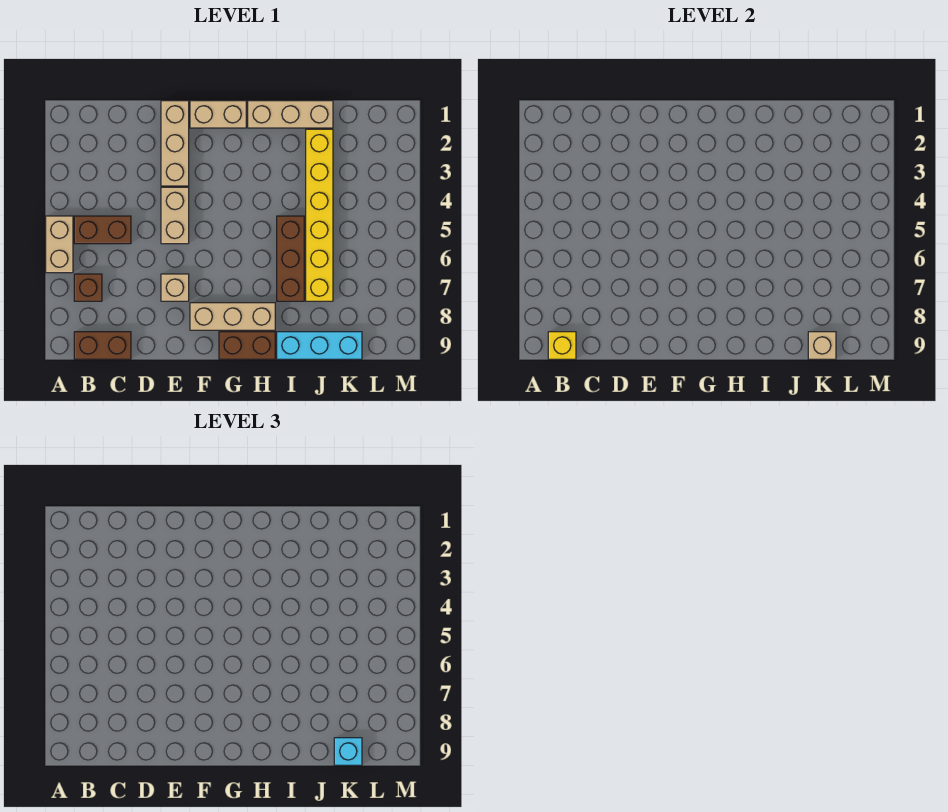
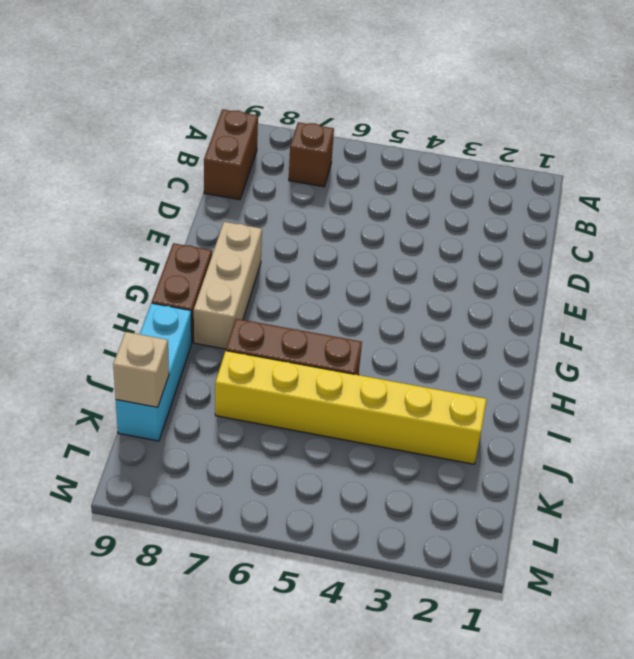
none -> tan brick A5:A6 level 1
none -> brown brick B5:C5 level 1
none -> tan brick E1:E3 level 1

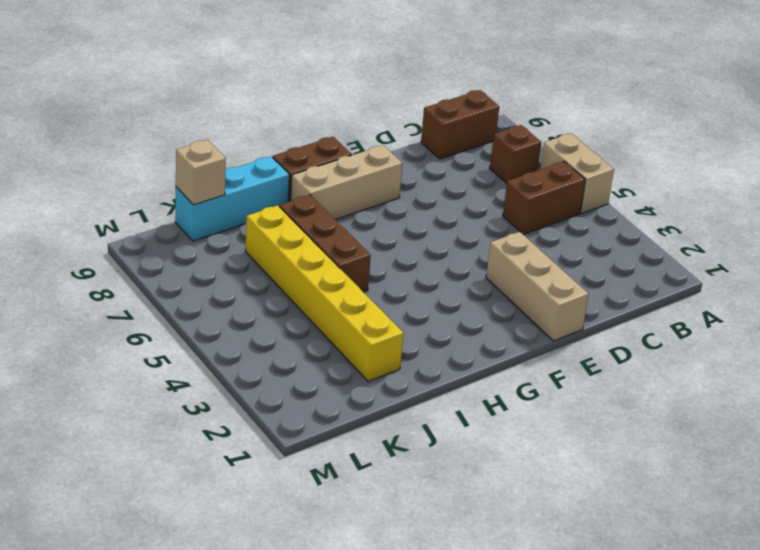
none -> tan brick E4:E5 level 1
none -> tan brick E7 level 1
none -> tan brick F1:G1 level 1

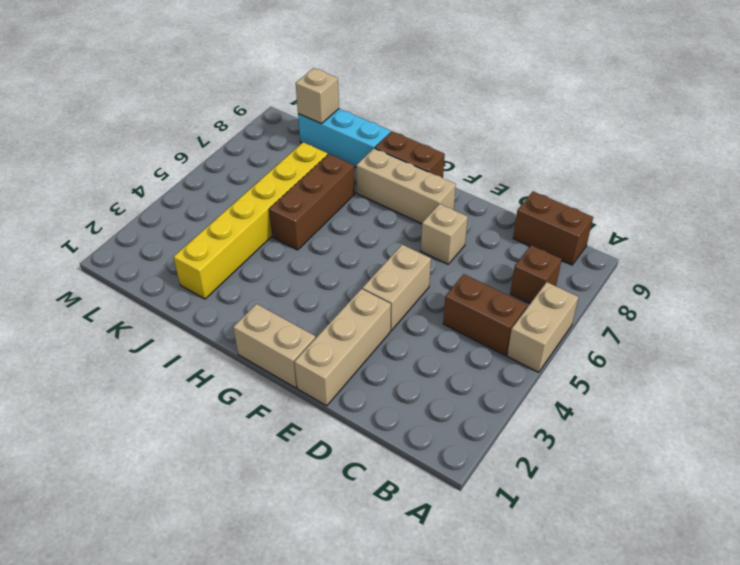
none -> tan brick H1:J1 level 1
none -> yellow brick B9 level 2
none -> cyan brick K9 level 3

